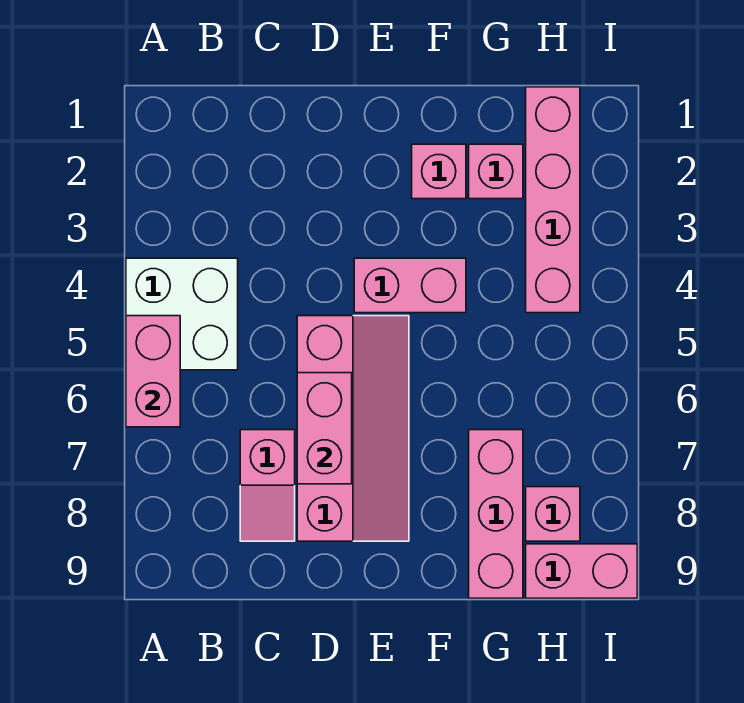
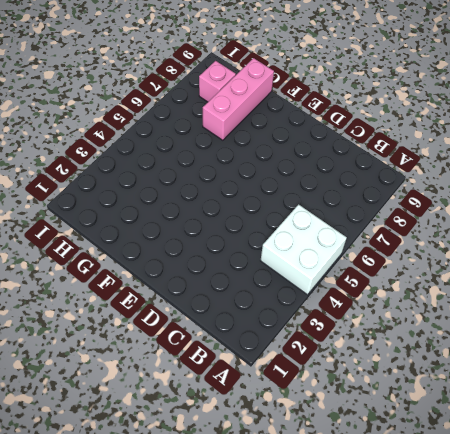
none -> pink slope C7:C8 level 1 top 7
none -> pink slope D5:E8 level 1 top D
none -> pink brick E4:F4 level 1

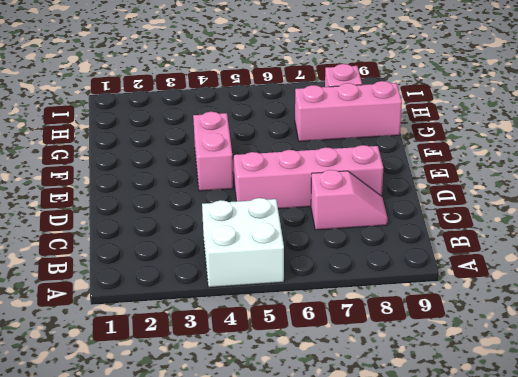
none -> pink brick F2 level 1
none -> pink brick G2 level 1
none -> pink brick H1:H4 level 1

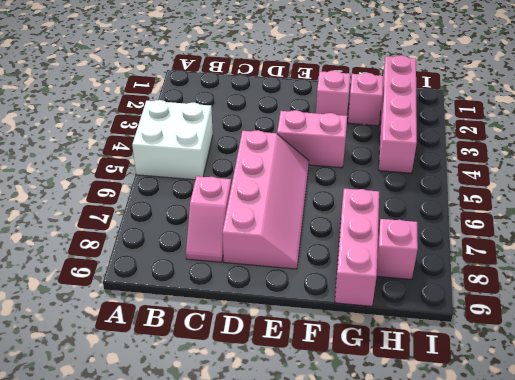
none -> pink brick H9:I9 level 1
none -> pink brick A5:A6 level 2
none -> pink brick D6:D7 level 2

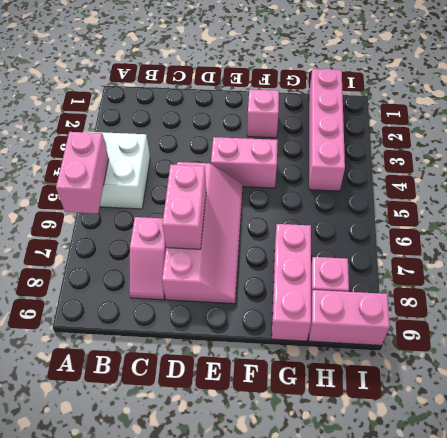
none -> pink brick G2 level 1

